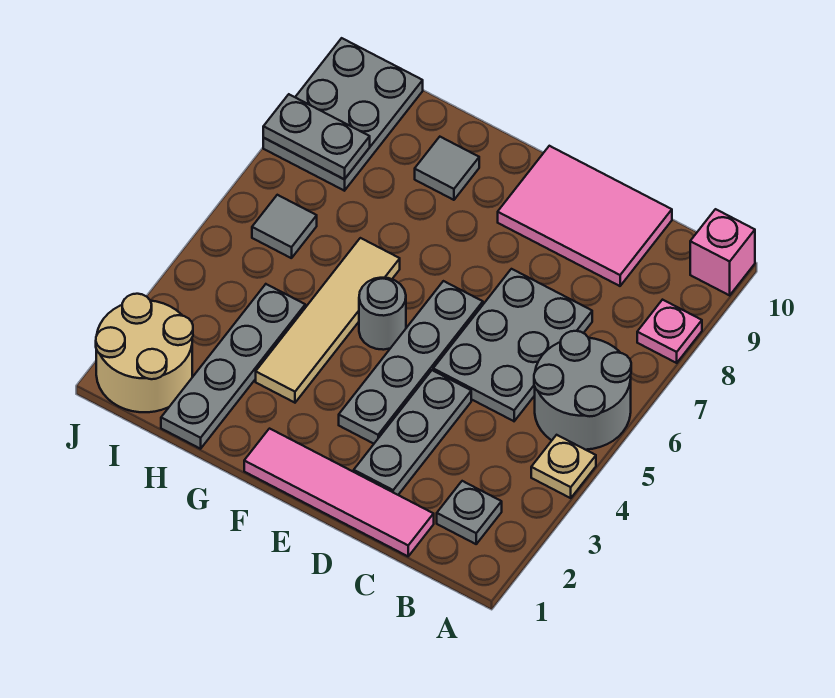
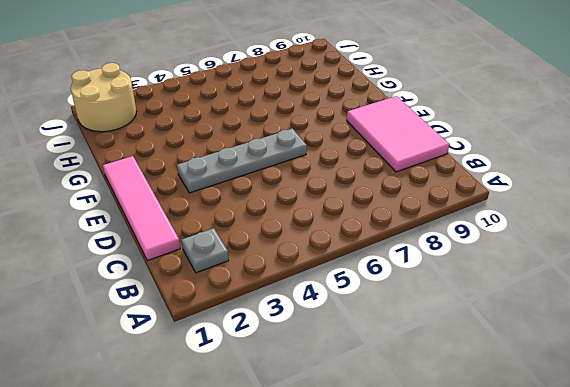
none -> tan plate A4 level 1
none -> grey round brick A5:B6 level 1
none -> pink plate A8 level 1

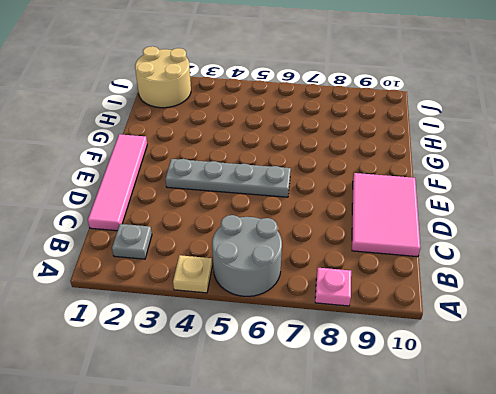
none -> pink brick A10 level 1
none -> grey plate C5:D7 level 1
none -> grey plate D2:D4 level 1

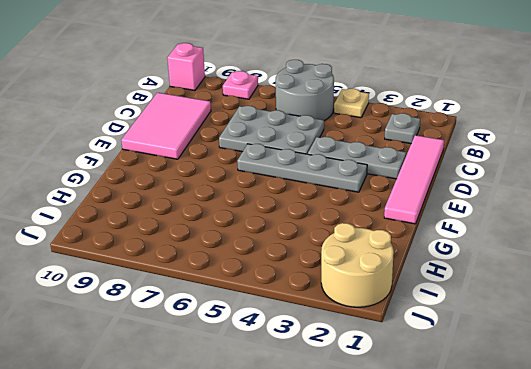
none -> grey round brick F5 level 1
none -> tan tile G3:G6 level 1
none -> grey tile G9 level 1

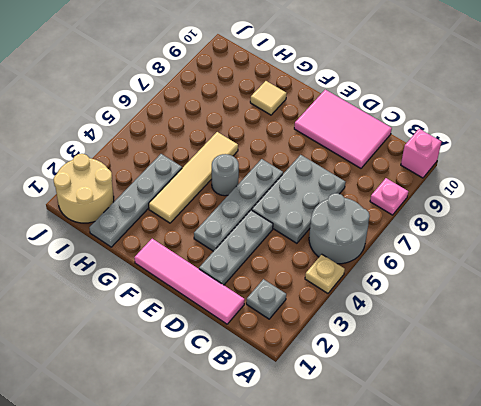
tan tile G9 level 1 -> grey tile G9 level 1
none -> grey tile I6 level 1
none -> grey plate I8:J10 level 1
none -> grey plate I8:J8 level 2

